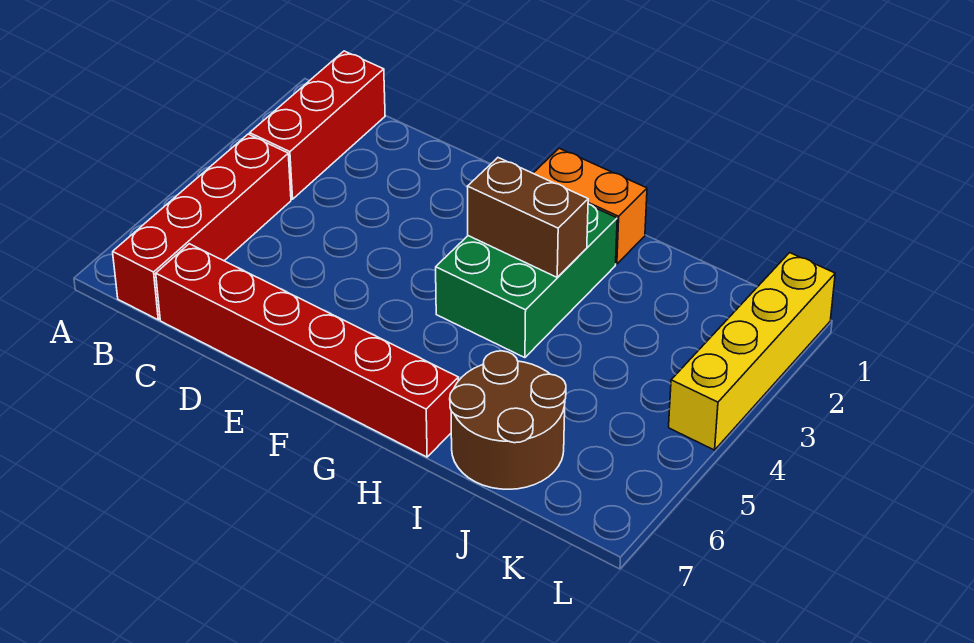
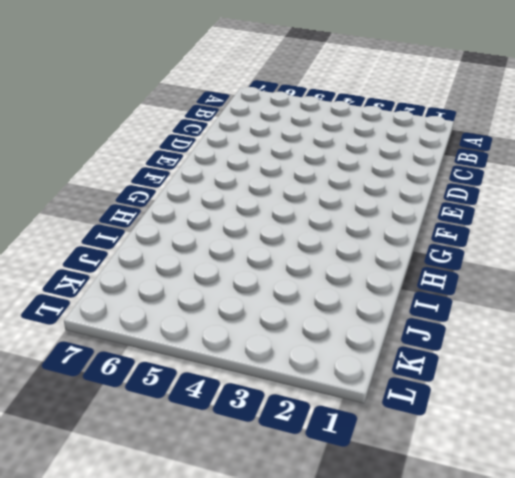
none -> red brick B1:B3 level 1
none -> red brick B4:B7 level 1

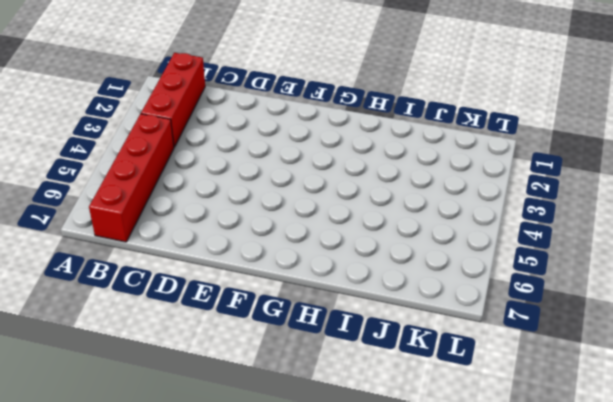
none -> red brick C7:H7 level 1
none -> orange brick G1:H1 level 1

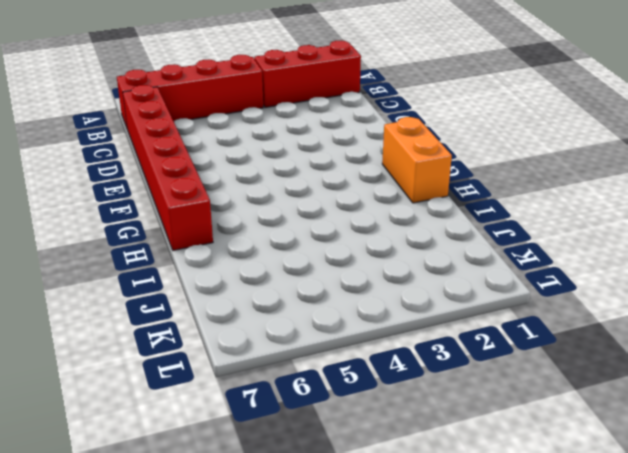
none -> green brick G2:H4 level 1
none -> brown round brick I6:J7 level 1

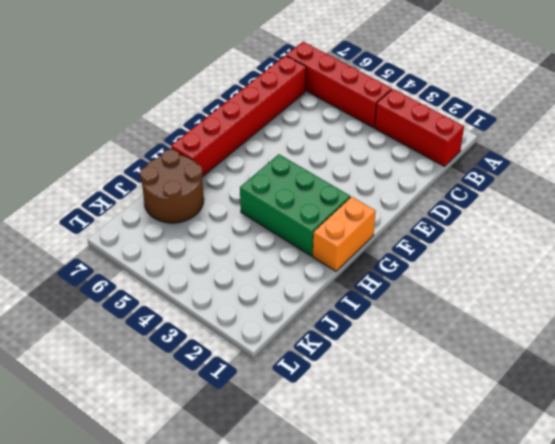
none -> yellow brick L1:L4 level 1
none -> brown brick G3:H3 level 2

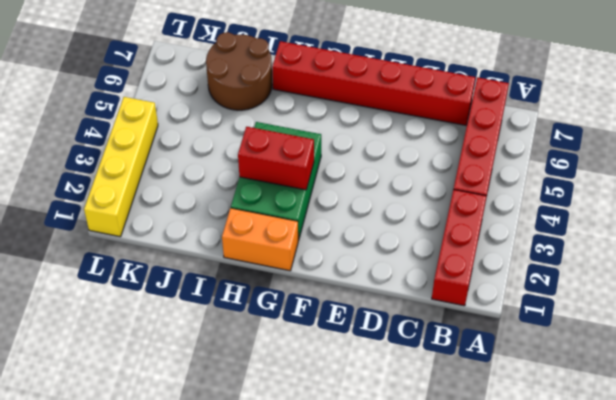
red brick G3:H3 level 2 -> brown brick G3:H3 level 2

